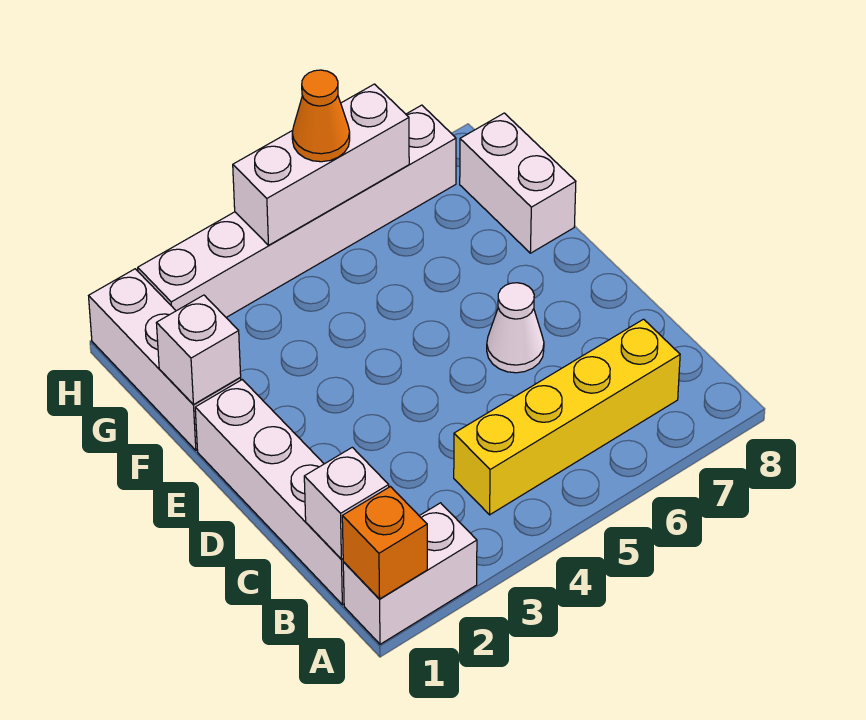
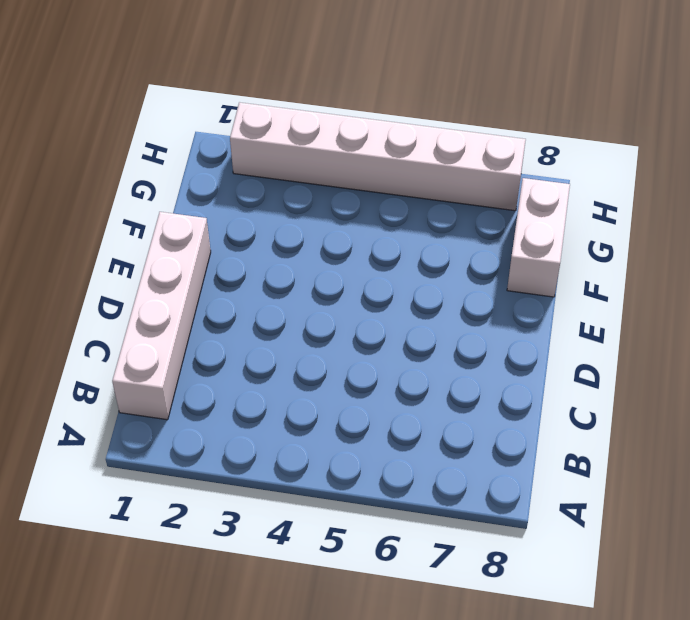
none -> white brick A1:A2 level 1
none -> yellow brick B4:B7 level 1
none -> white cone D6 level 1

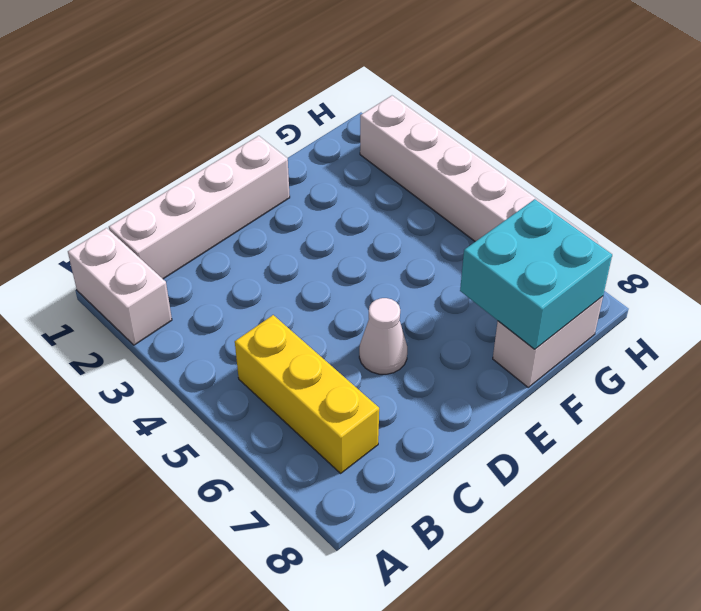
yellow brick B5:B7 level 1 -> yellow brick B4:B7 level 1
cyan brick F7:G8 level 2 -> none
none -> white brick F1:H1 level 1
none -> orange brick A1 level 2
none -> white brick B1 level 2

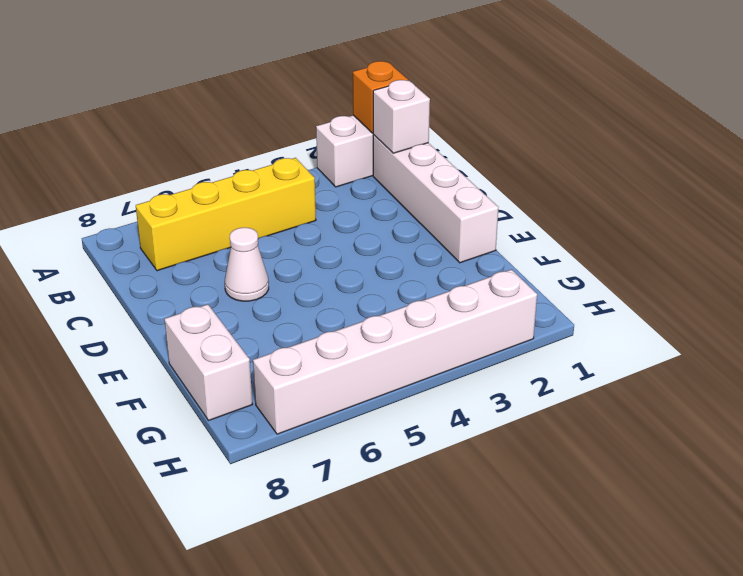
none -> white brick F1:H1 level 1
none -> white brick F1 level 2
none -> white brick H4:H6 level 2

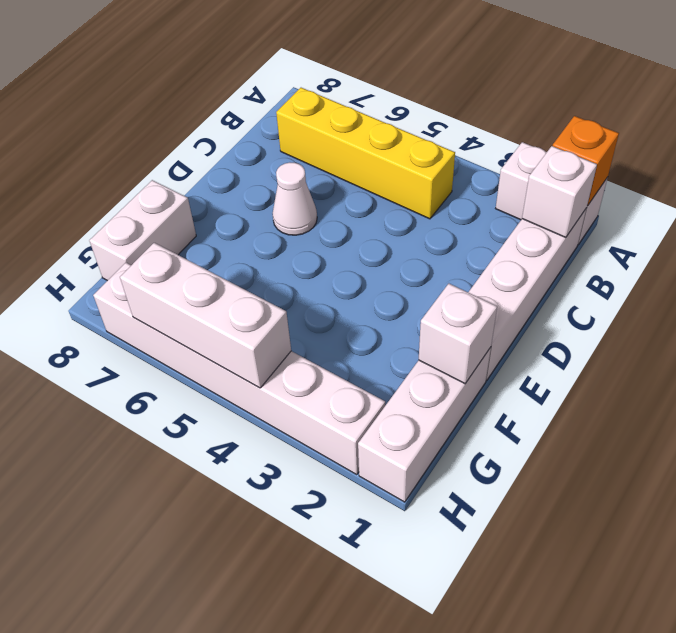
none -> orange cone H5 level 3

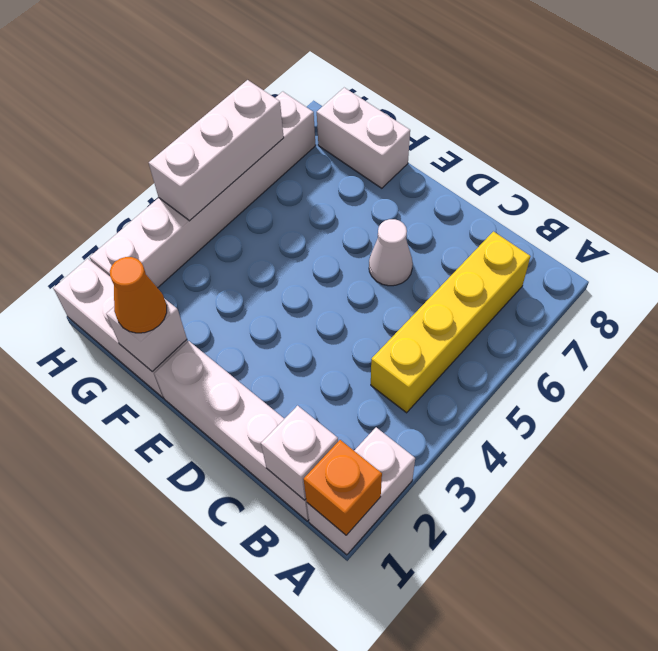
orange cone F1 level 3 -> orange cone H5 level 3

